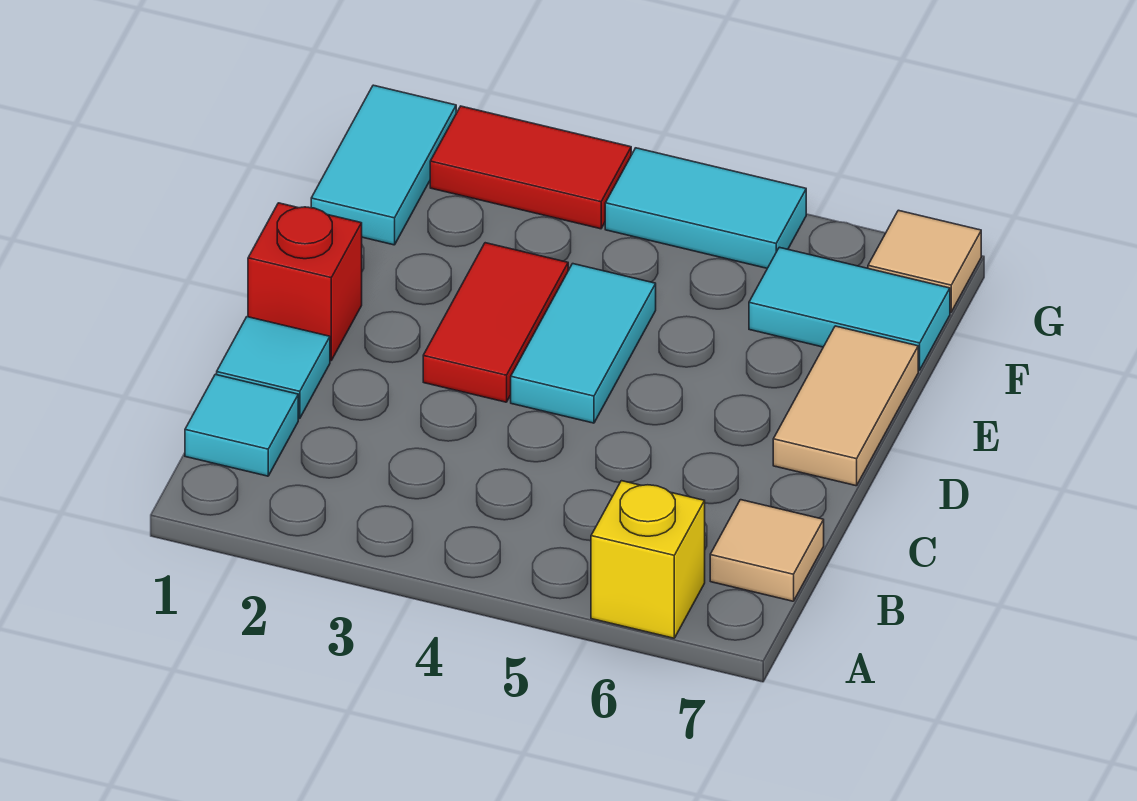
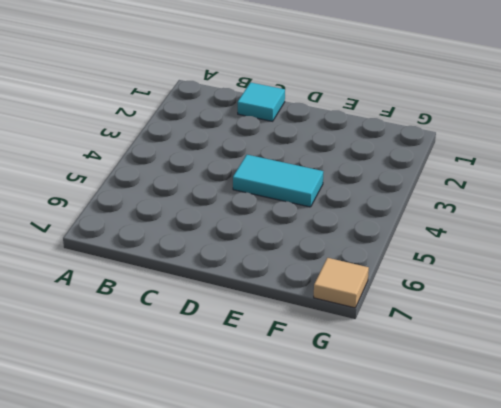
none -> yellow brick A6 level 1
none -> cyan tile B1 level 1
none -> tan tile B7 level 1

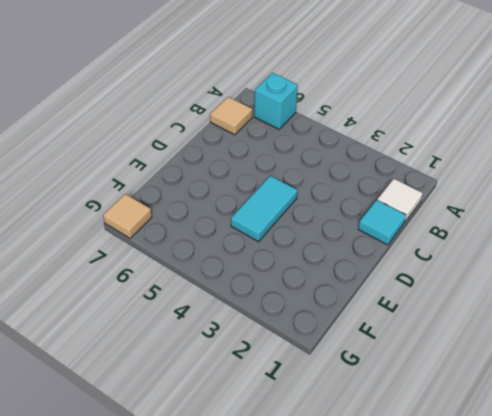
cyan brick A6 level 1 -> yellow brick A6 level 1
white tile B1 level 1 -> cyan tile B1 level 1
none -> red brick D1 level 1
none -> red tile D3:E3 level 1
none -> tan tile D7:E7 level 1

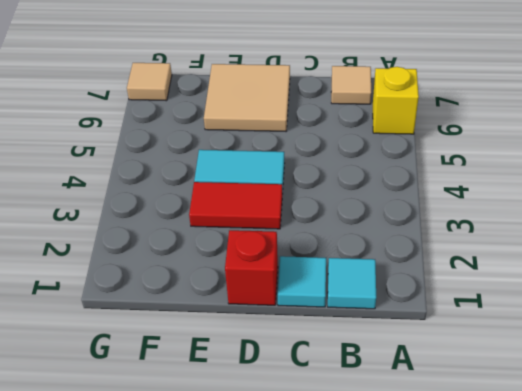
tan tile D6:E7 level 1 -> tan tile D7:E7 level 1
none -> cyan tile F1:G1 level 1
none -> cyan tile F6:F7 level 1
none -> red tile G2:G3 level 1

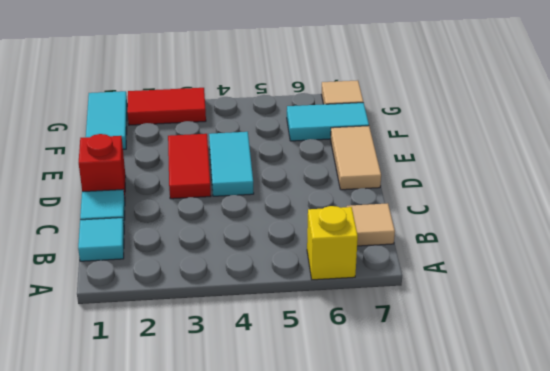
none -> cyan tile G4:G5 level 1

